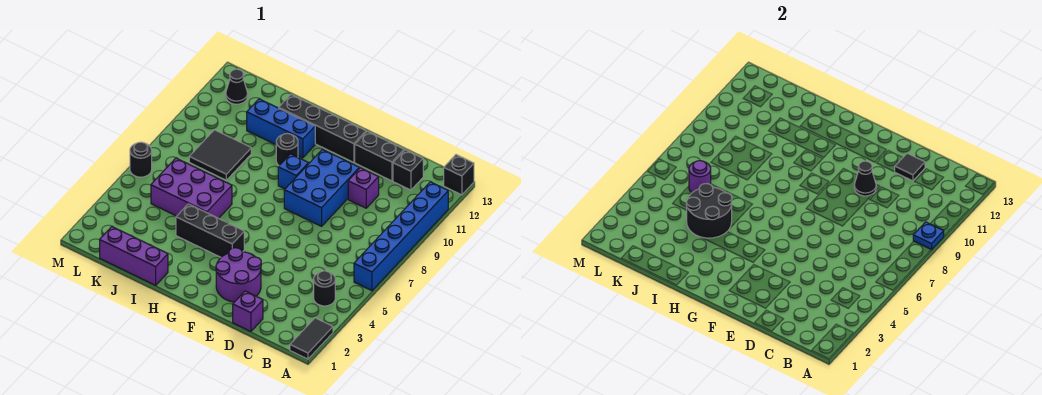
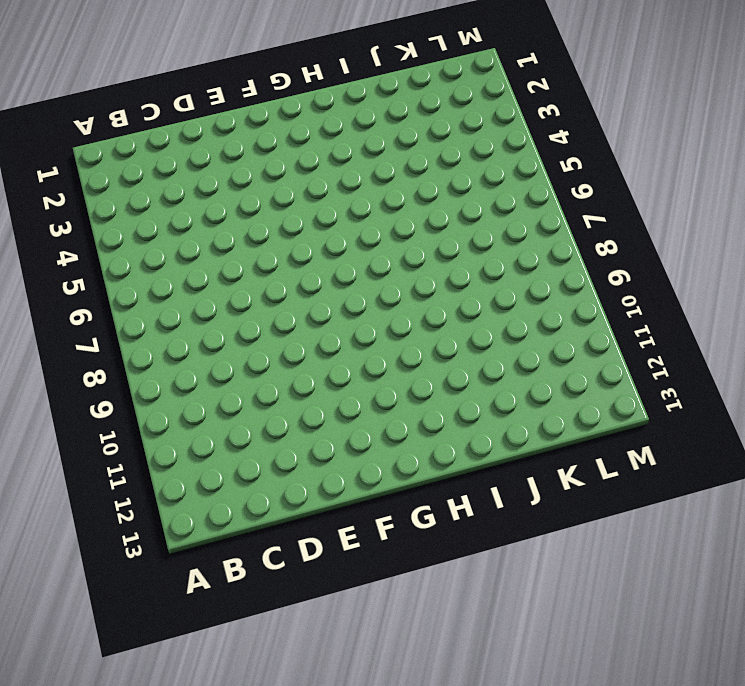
none -> black tile A1:A2 level 1
none -> blue brick A6:A11 level 1
none -> black brick A13 level 1

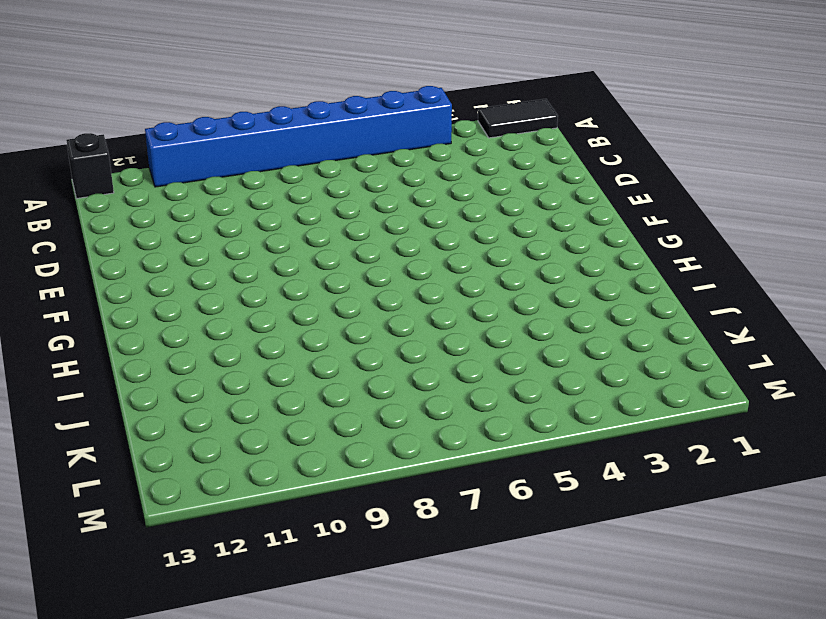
blue brick A4:A11 level 1 -> blue brick A6:A11 level 1
none -> black round brick B4 level 1
none -> black brick C12 level 1
none -> purple brick D1 level 1

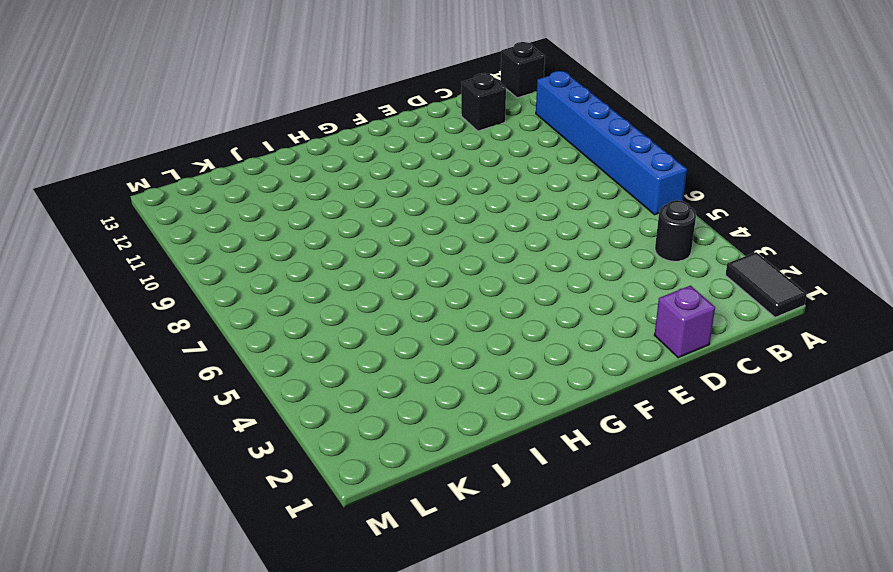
none -> purple brick D10 level 1
none -> black brick D12:E12 level 1
none -> purple round brick E2:F3 level 1

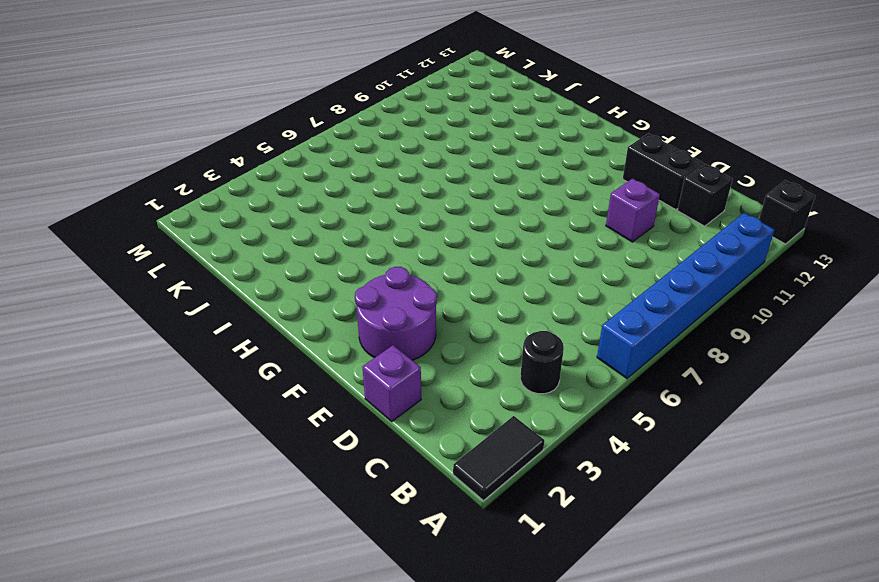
none -> blue brick E8:F10 level 1
none -> black brick F12:I12 level 1
none -> black brick G4:I4 level 1

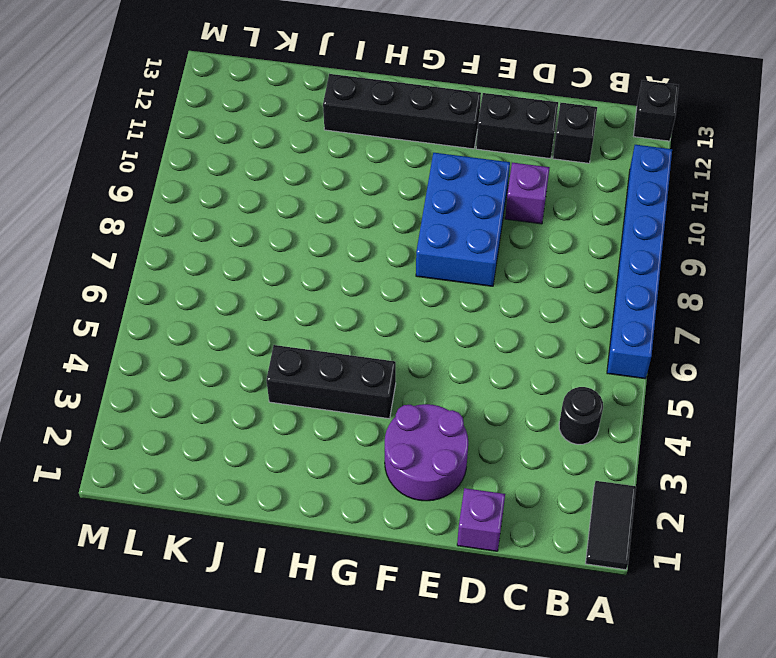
none -> blue brick G9 level 1
none -> black round brick H10 level 1
none -> blue brick H11:J11 level 1

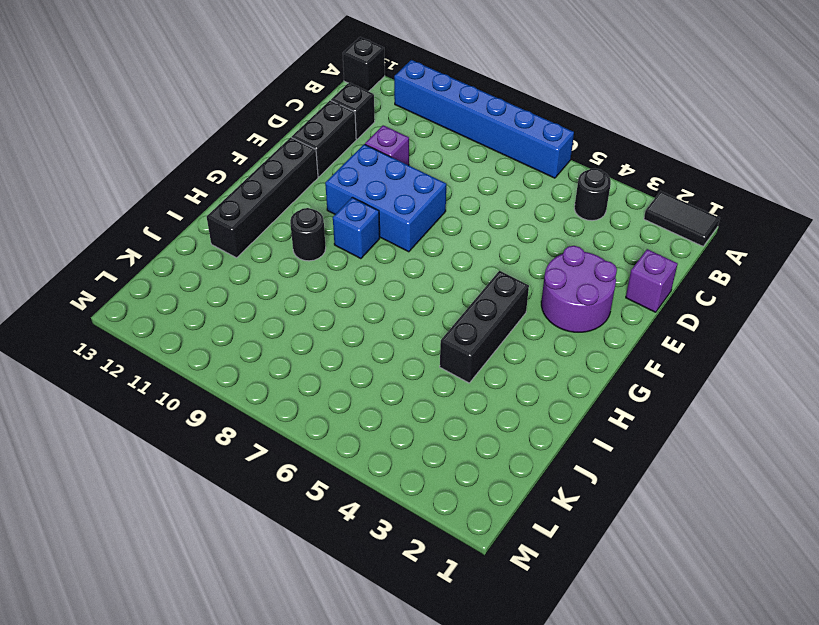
none -> blue brick H11:J11 level 1
none -> purple brick I1:K1 level 1
none -> purple brick I5:K6 level 1

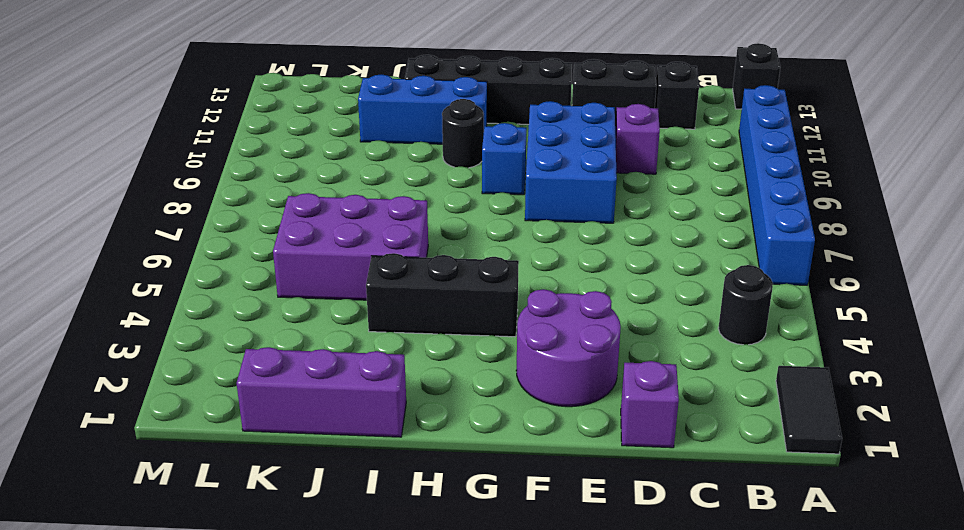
none -> black tile J8:K9 level 1
none -> black cone L12 level 1
none -> black round brick M6 level 1

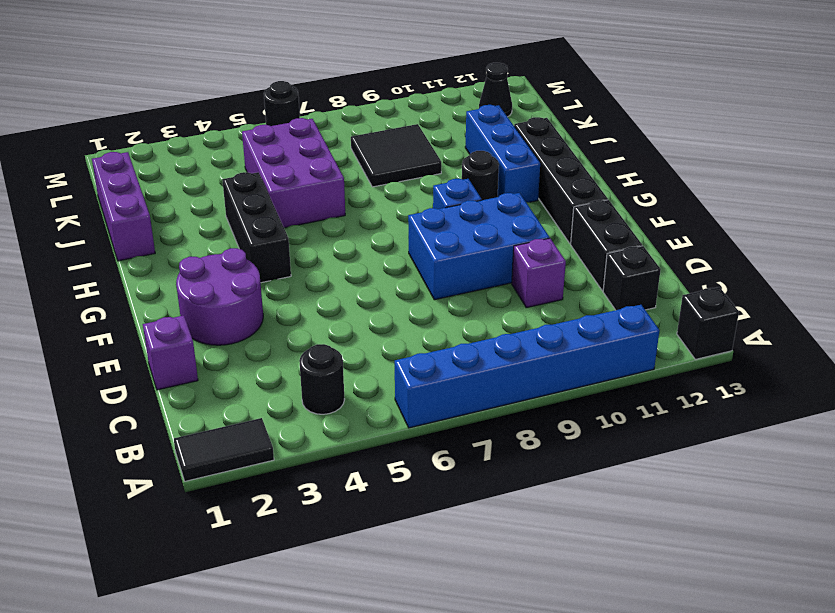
none -> blue plate A9 level 2
none -> black tile D12 level 2
none -> black cone E10 level 2

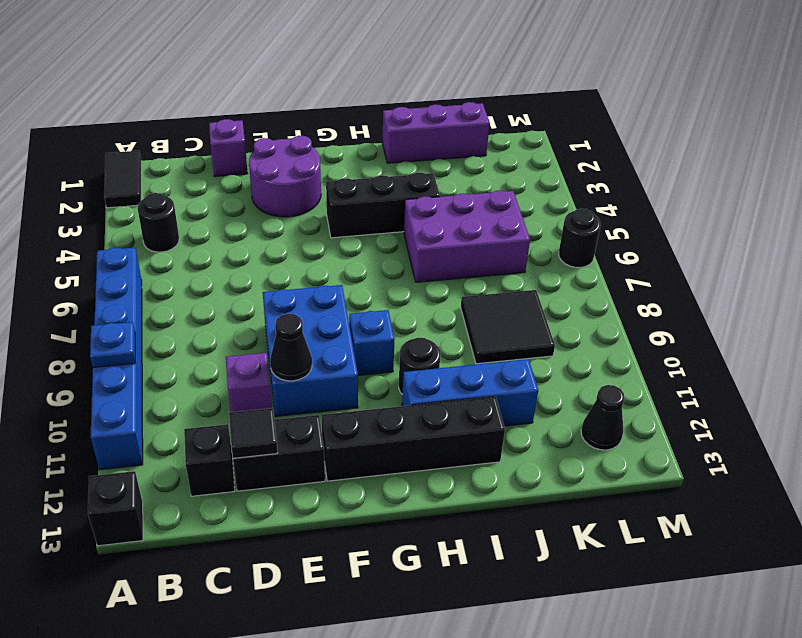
none -> black round brick I4:J5 level 2
none -> purple round brick K6 level 2

